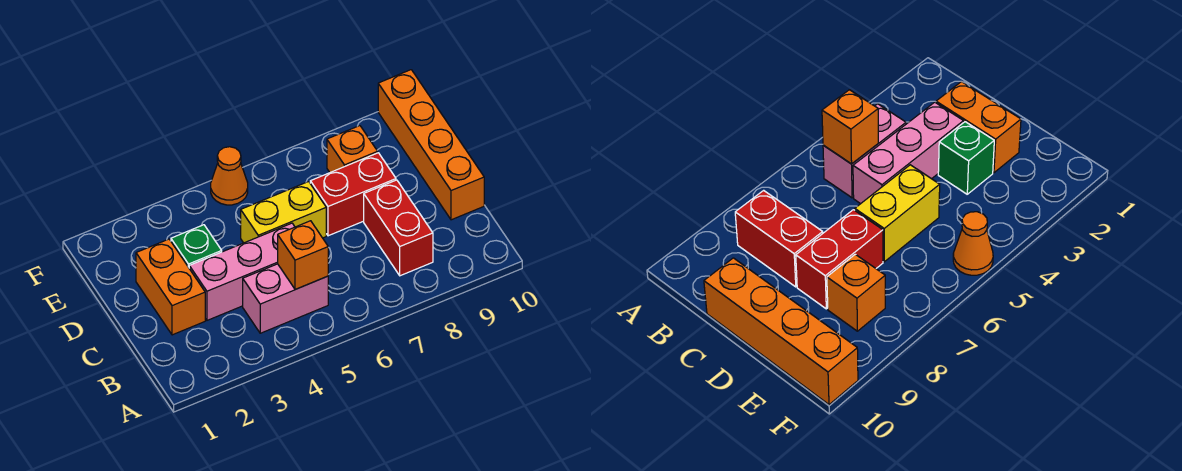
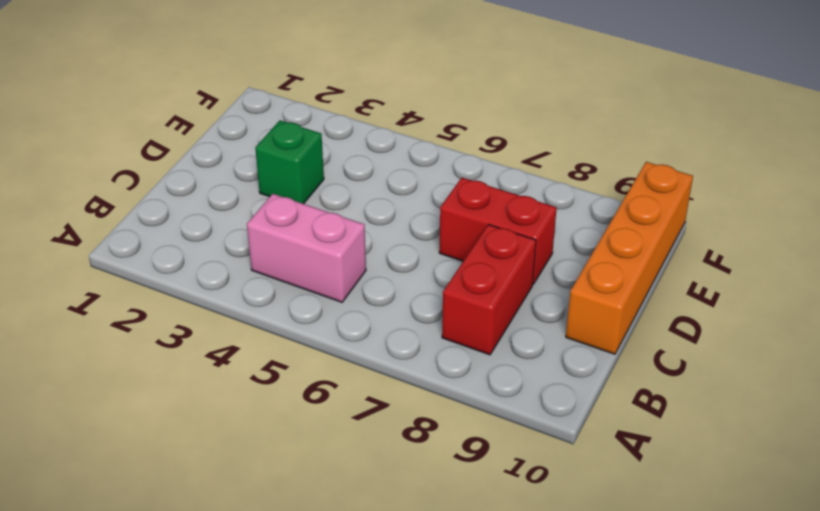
none -> orange brick C2:D2 level 1
none -> pink brick C3:C5 level 1

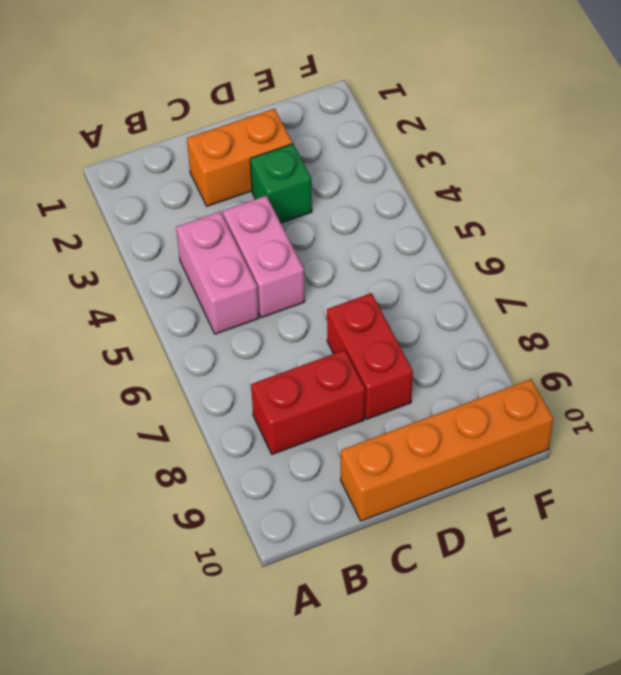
pink brick C4:C5 level 1 -> pink brick C3:C5 level 1
none -> yellow brick D5:D6 level 1
none -> orange brick E8 level 1

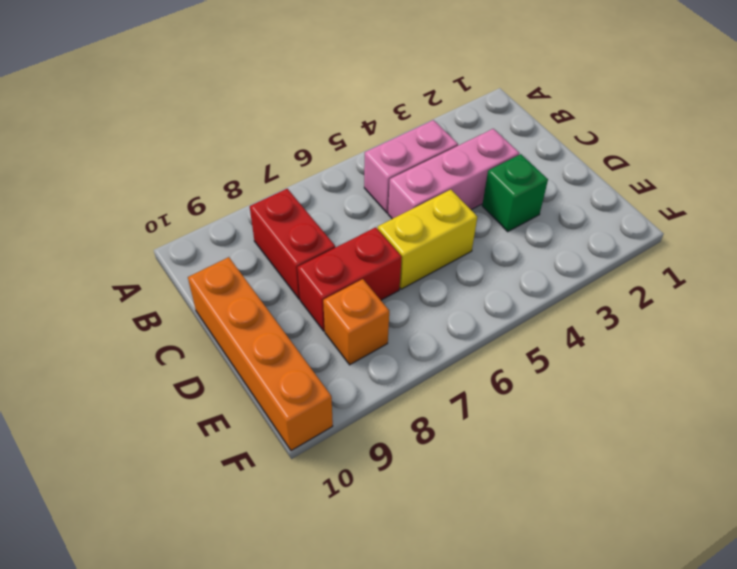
none -> orange brick C2:D2 level 1
none -> orange cone F5 level 1

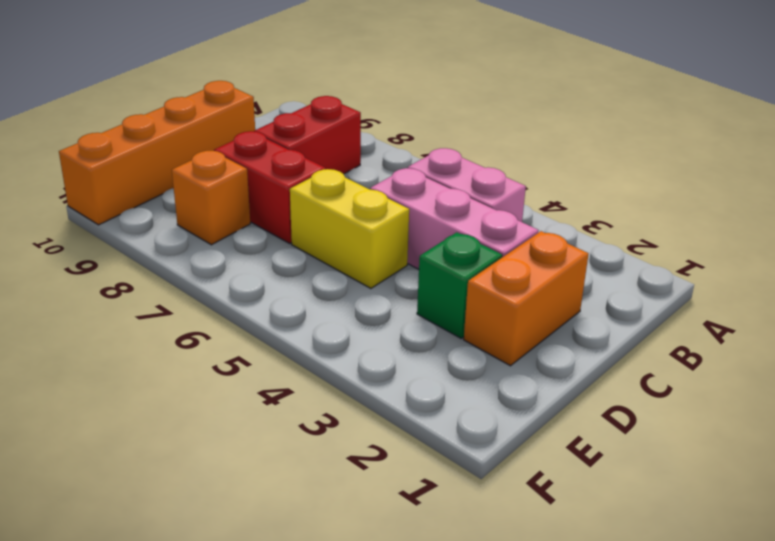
none -> orange cone F5 level 1
none -> orange brick B5 level 2

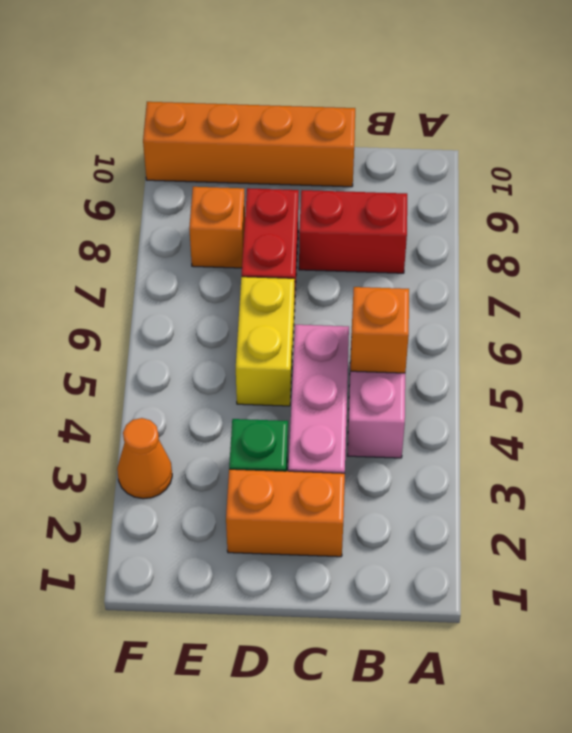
orange cone F3 level 1 -> orange cone F5 level 1

